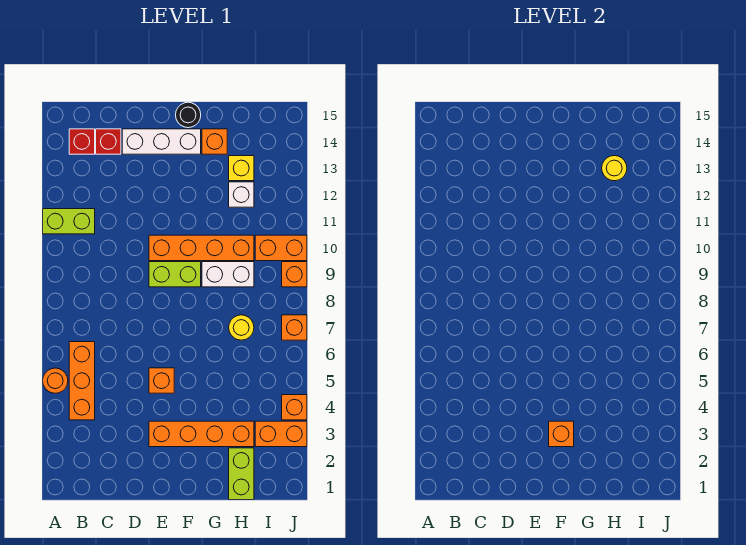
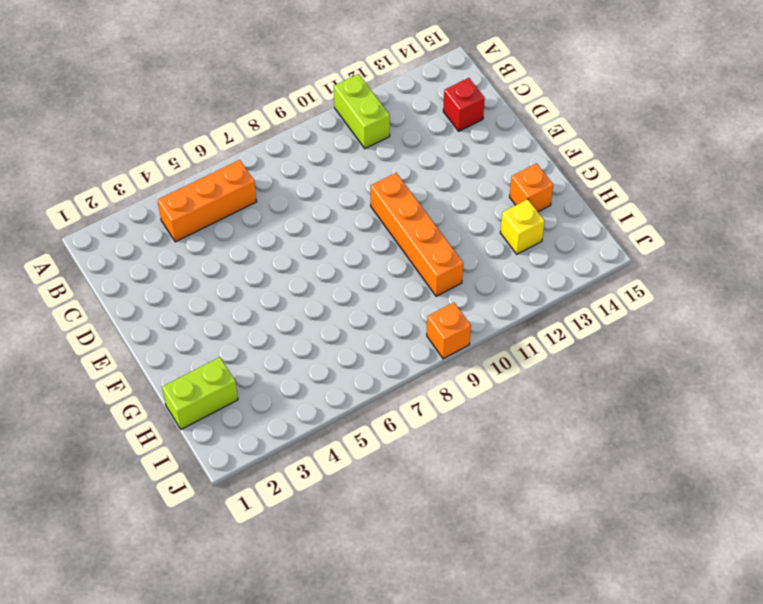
none -> orange round brick A5 level 1
none -> red brick B14 level 1
none -> white brick D14:F14 level 1

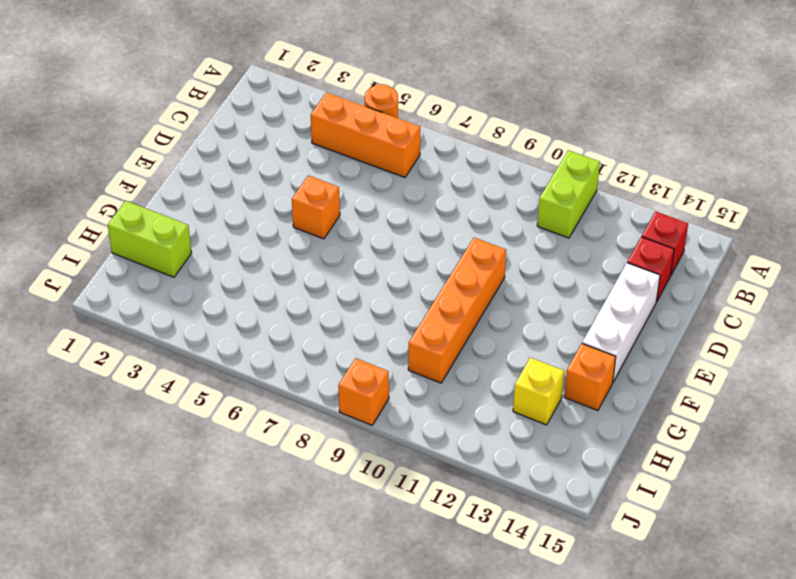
none -> orange brick E3:H3 level 1
none -> lime brick E9:F9 level 1
none -> black round brick F15 level 1

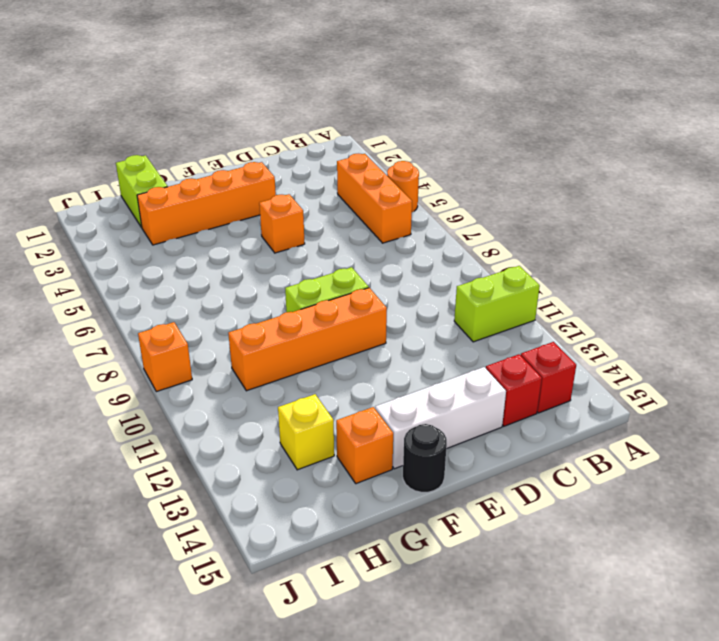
none -> white brick G9:H9 level 1
none -> yellow round brick H7 level 1
none -> white brick H12 level 1

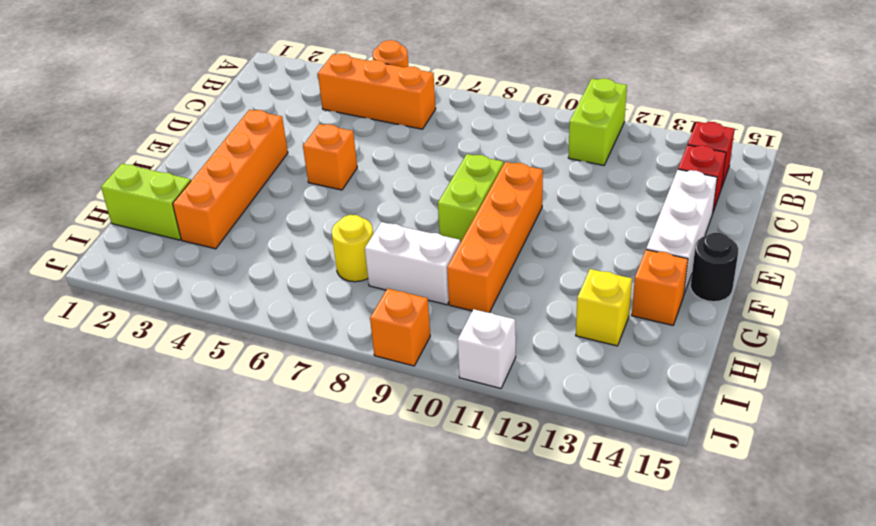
white brick H8:H9 level 1 -> white brick G9:H9 level 1
white brick J11 level 1 -> white brick H12 level 1
none -> orange brick I3:J3 level 1
none -> orange brick I10:J10 level 1
none -> orange brick J4 level 1

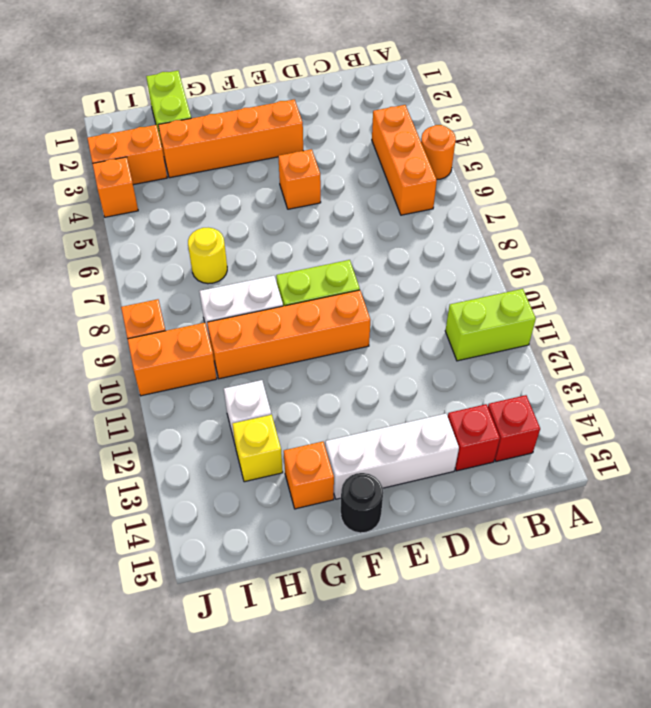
none -> orange brick J7 level 1
none -> orange brick F3 level 2
none -> yellow round brick H13 level 2

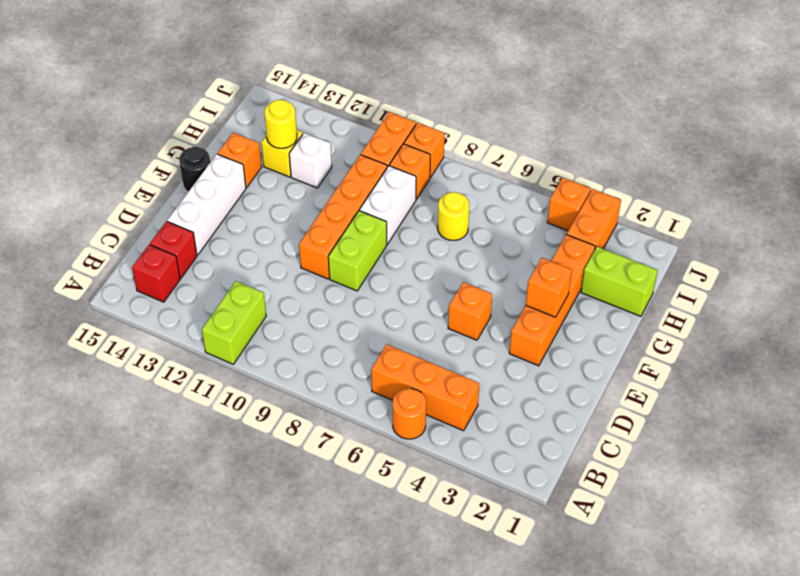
orange brick I9 level 1 -> orange brick J7 level 1

